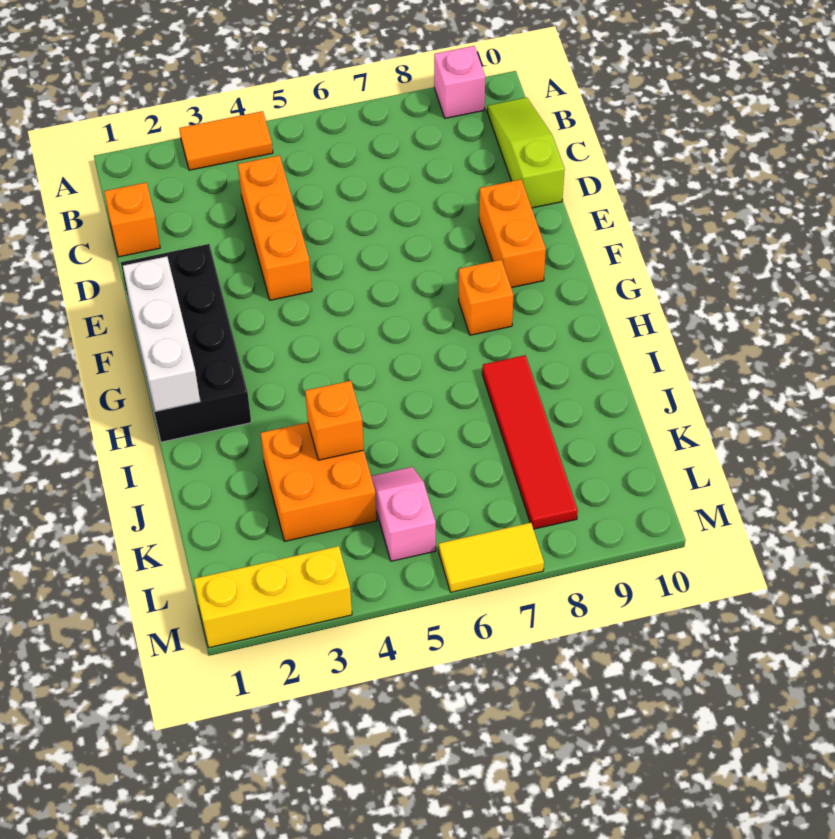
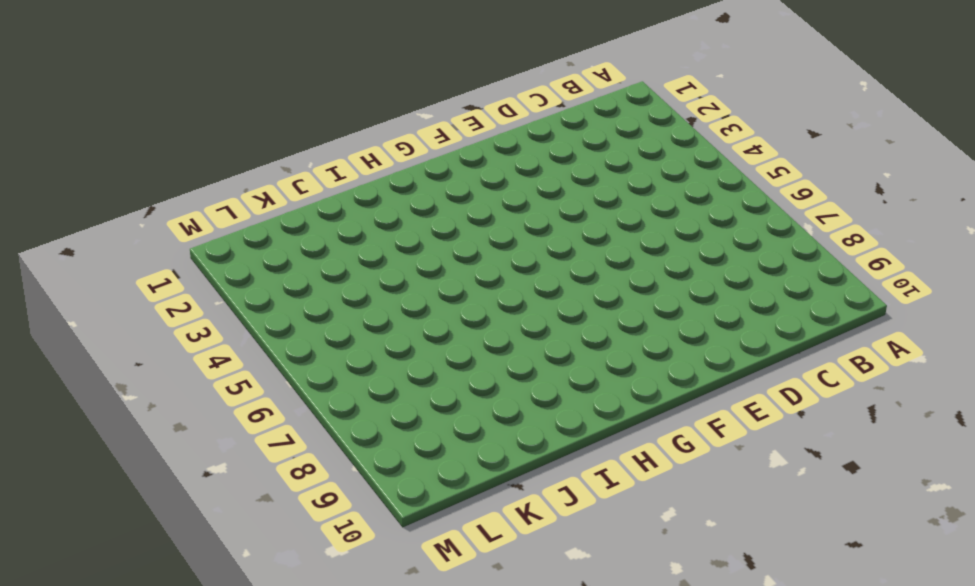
none -> orange tile A3:A4 level 1
none -> pink brick A9 level 1
none -> lime slope B10:D10 level 1 top D

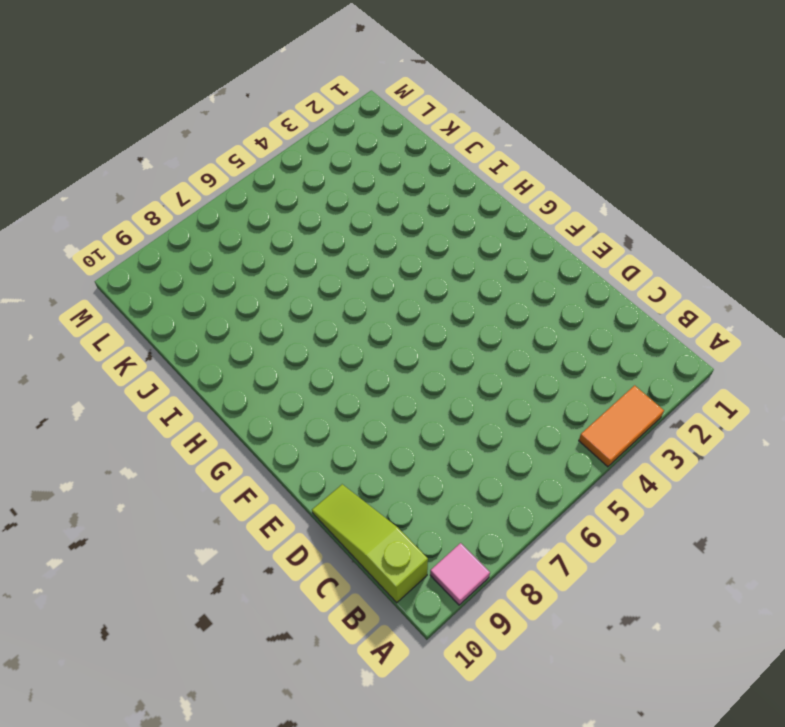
pink tile A9 level 1 -> pink brick A9 level 1
lime slope B10:D10 level 1 top B -> lime slope B10:D10 level 1 top D
none -> orange brick C1 level 1
none -> orange brick C4:E4 level 1
none -> black brick E1:H2 level 1

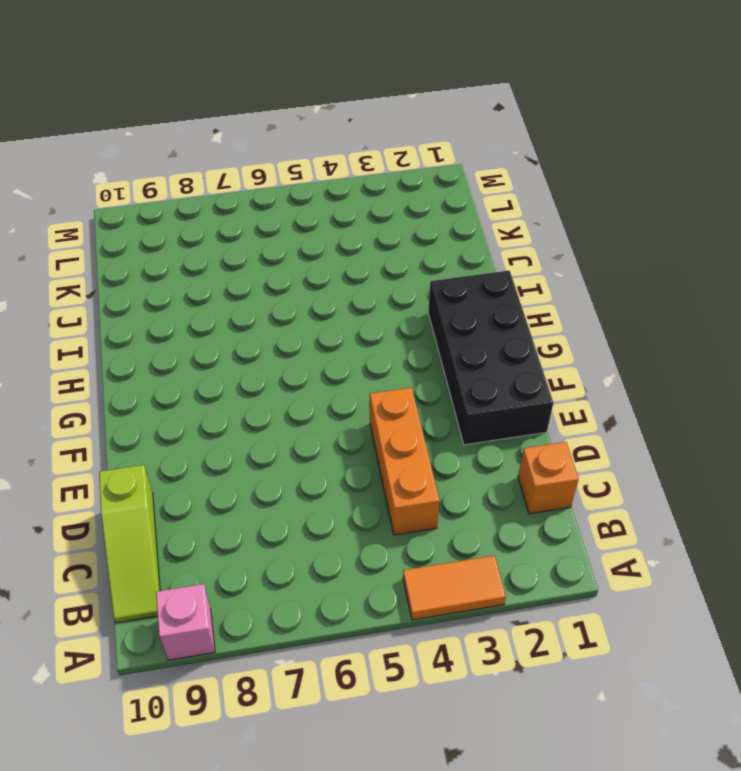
none -> orange brick E9:F9 level 1
none -> orange brick G8 level 1
none -> red tile I8:L8 level 1

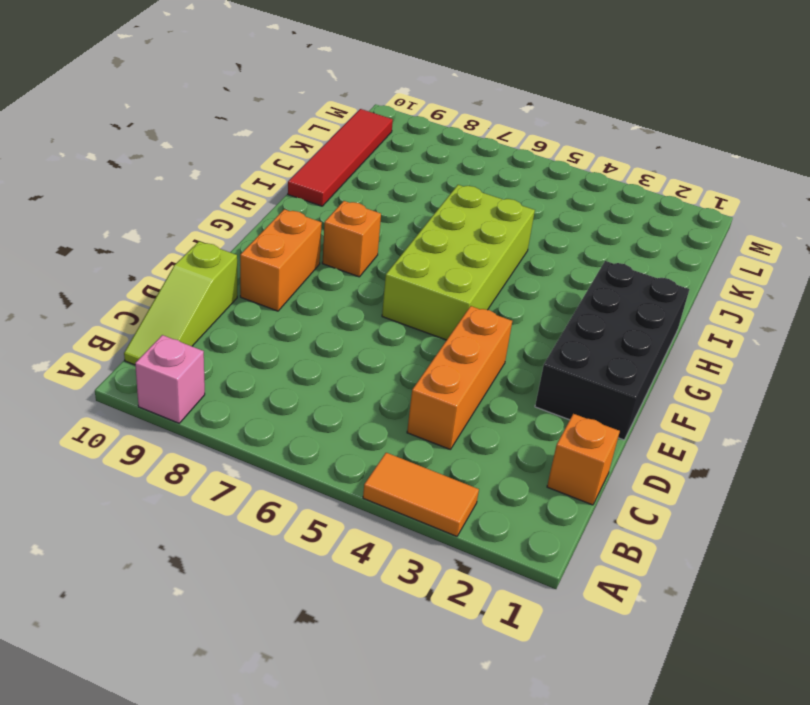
lime brick F5:I6 level 1 -> none
red tile I10:L10 level 1 -> red tile I8:L8 level 1
none -> orange brick J3:K4 level 1
none -> pink slope K5:L5 level 1 top L
none -> yellow brick M1:M3 level 1

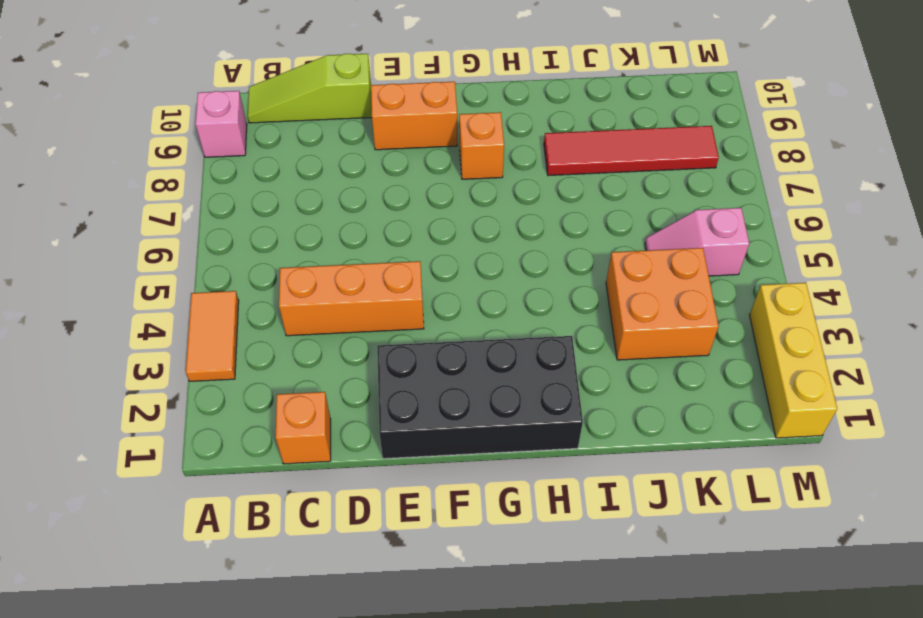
none -> yellow tile M6:M7 level 1
none -> white brick F1:H1 level 2
none -> orange brick J4 level 2

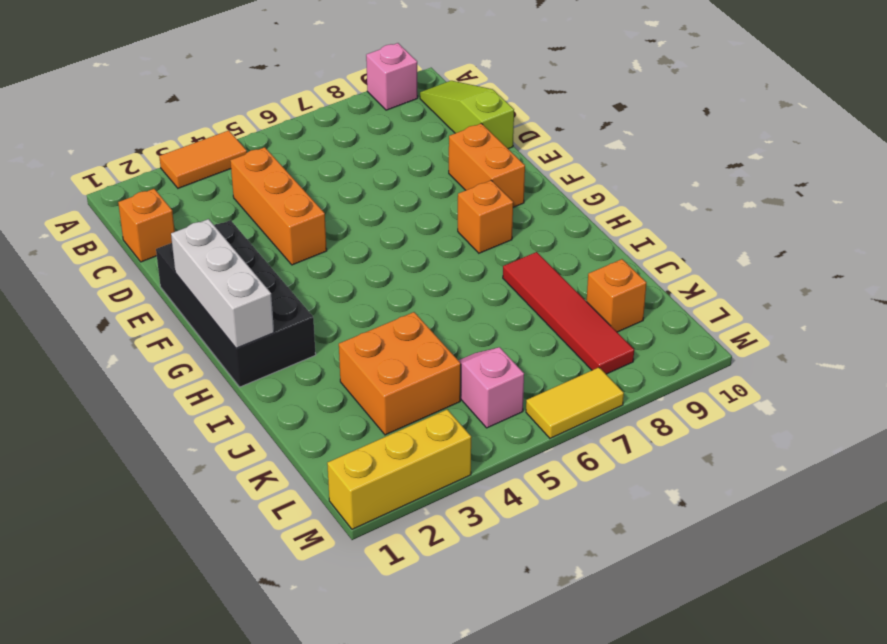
orange brick K9 level 1 -> orange brick J4 level 2

